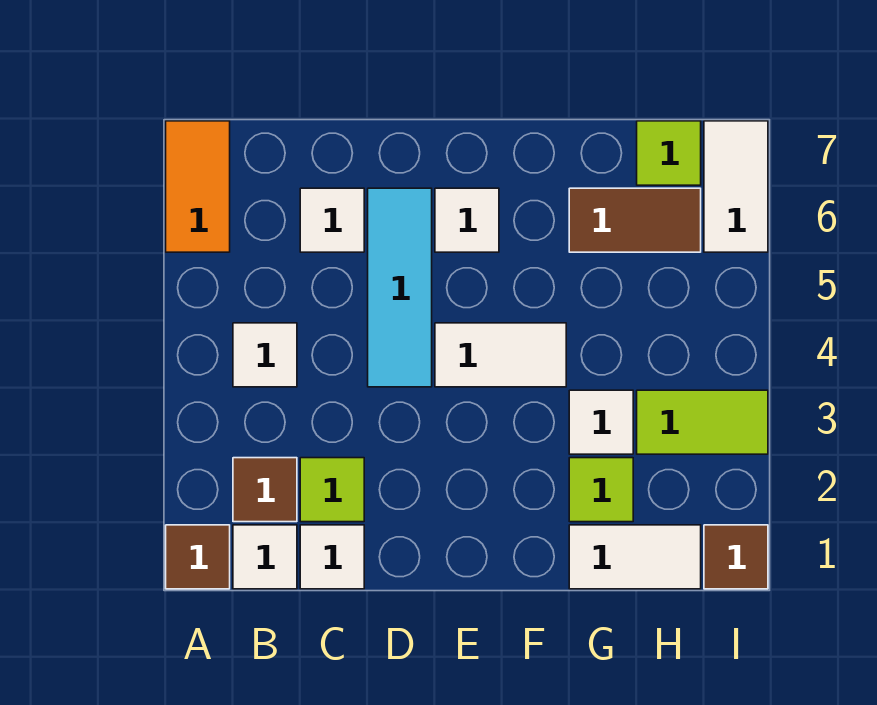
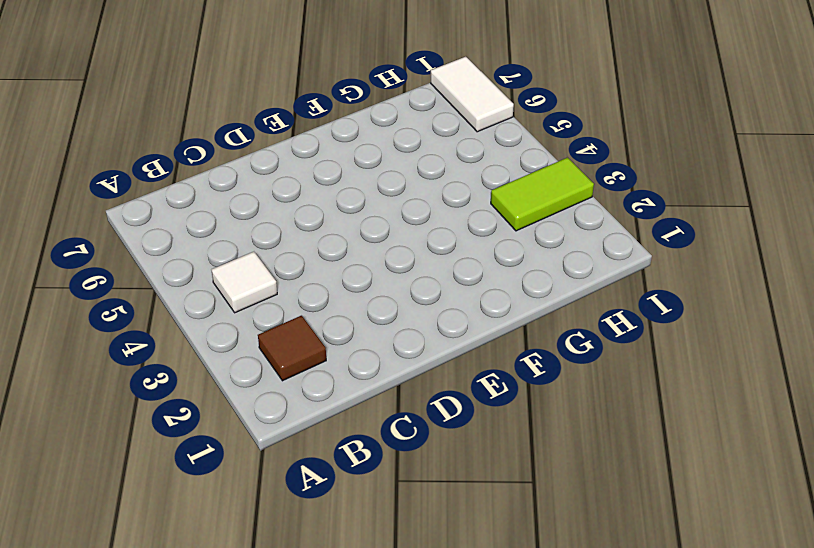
none -> brown tile A1 level 1
none -> orange tile A6:A7 level 1
none -> white tile B1 level 1

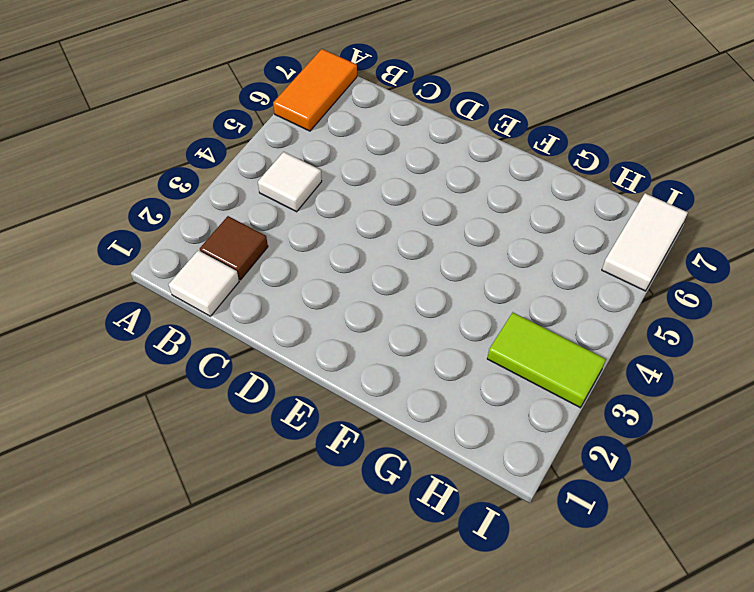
none -> brown tile A1 level 1
none -> white tile C1 level 1
none -> lime tile C2 level 1

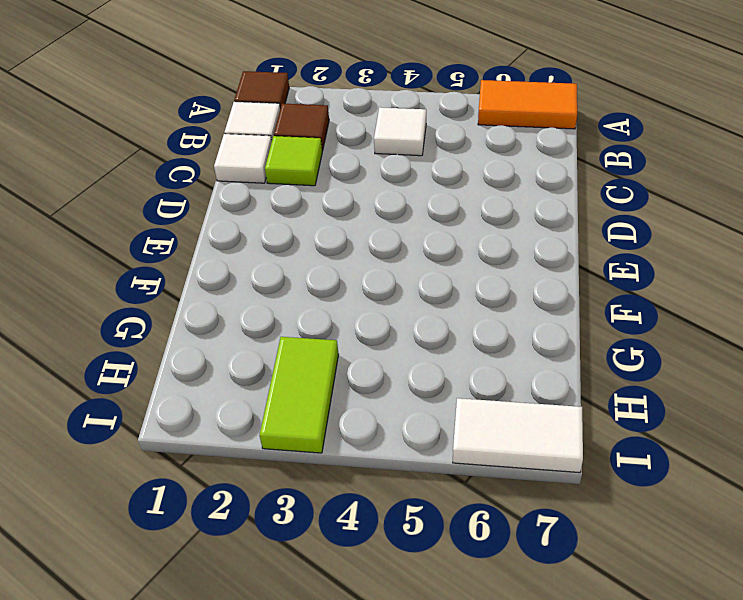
none -> white tile C6 level 1
none -> cyan tile D4:D6 level 1
none -> white tile E4:F4 level 1

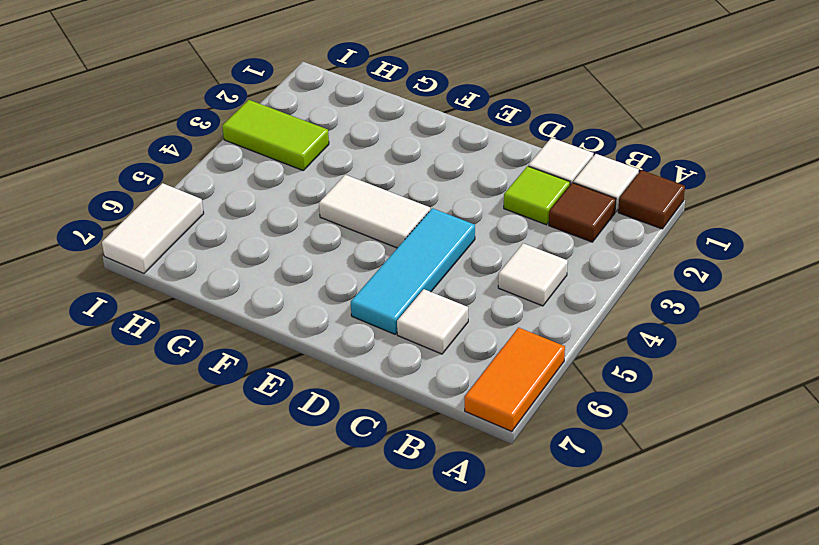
none -> white tile E6 level 1
none -> white tile G1:H1 level 1
none -> lime tile G2 level 1

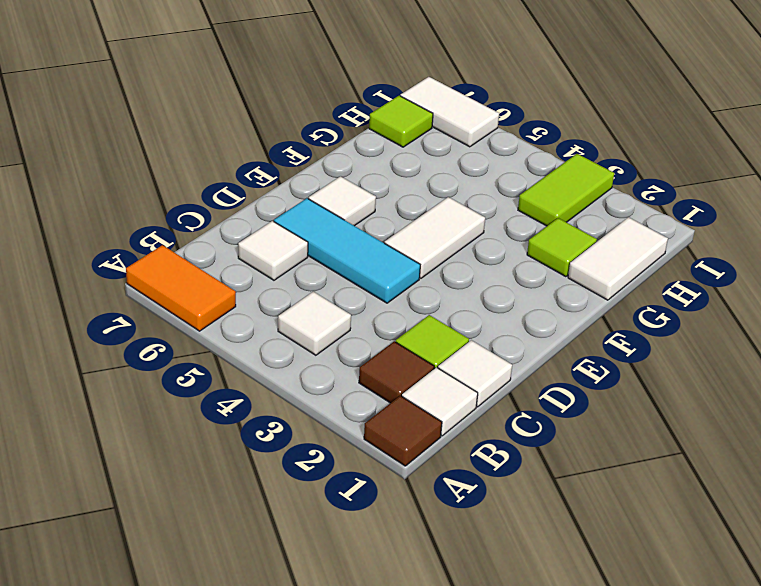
none -> white tile G3 level 1
none -> brown tile G6:H6 level 1
none -> brown tile I1 level 1

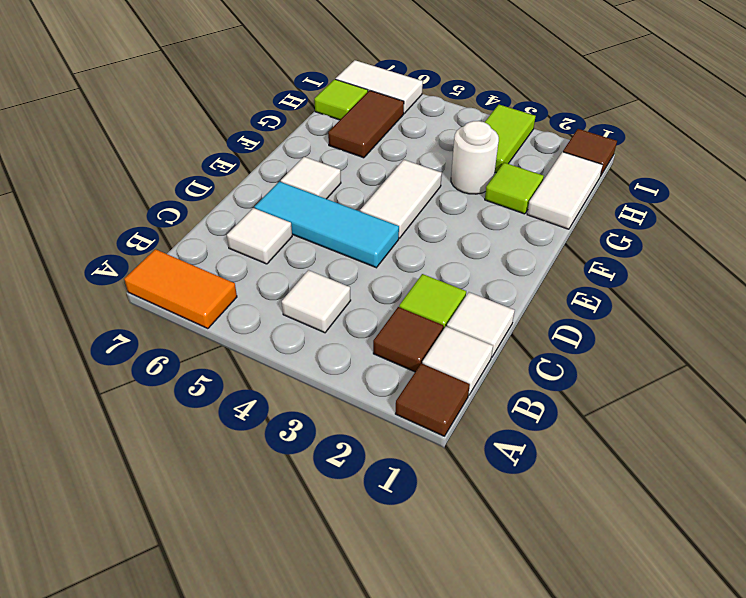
white round brick G3 level 1 -> white tile G3 level 1

